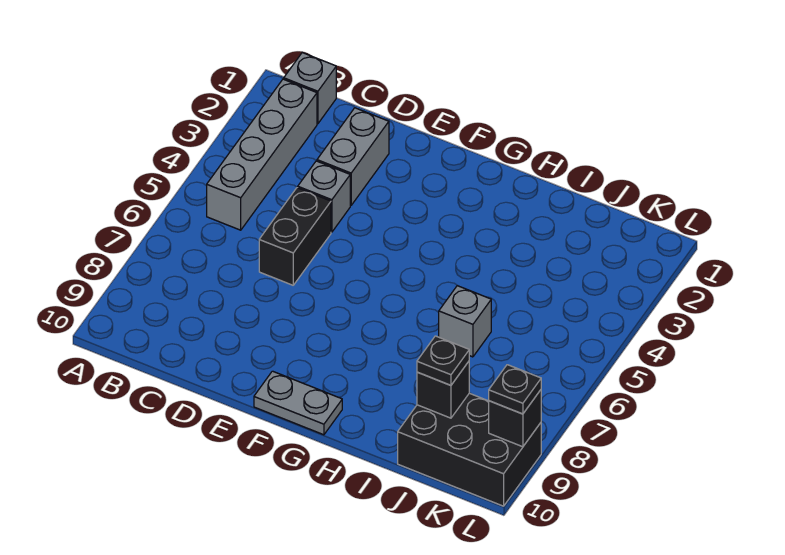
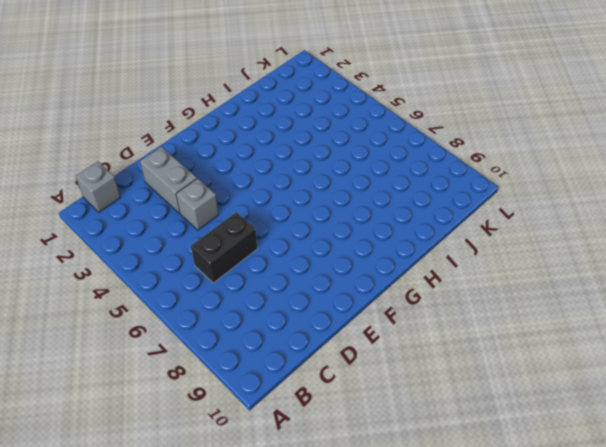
black brick C6:D6 level 1 -> black brick D5:D6 level 1
none -> grey brick B2:B5 level 1
none -> grey plate F10:G10 level 1
none -> grey brick I6 level 1

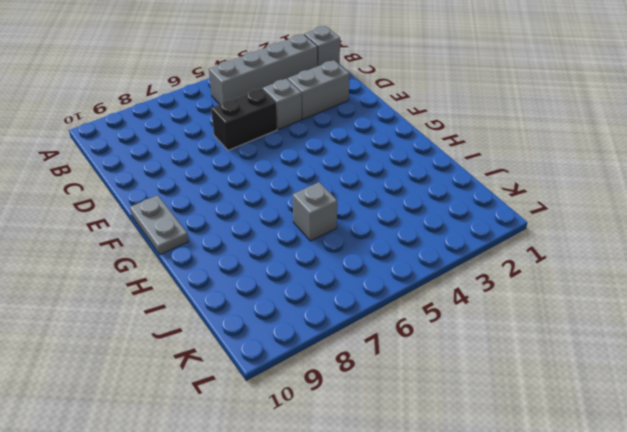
none -> black brick J9:L10 level 1
none -> black brick J9 level 2
none -> black brick L9 level 2

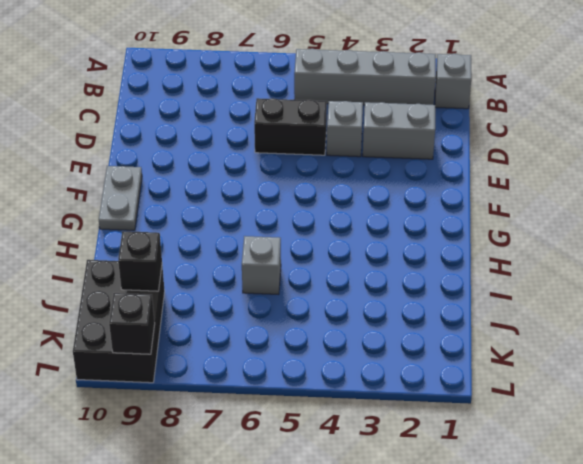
none -> black plate J9 level 3
none -> black plate L9 level 3

